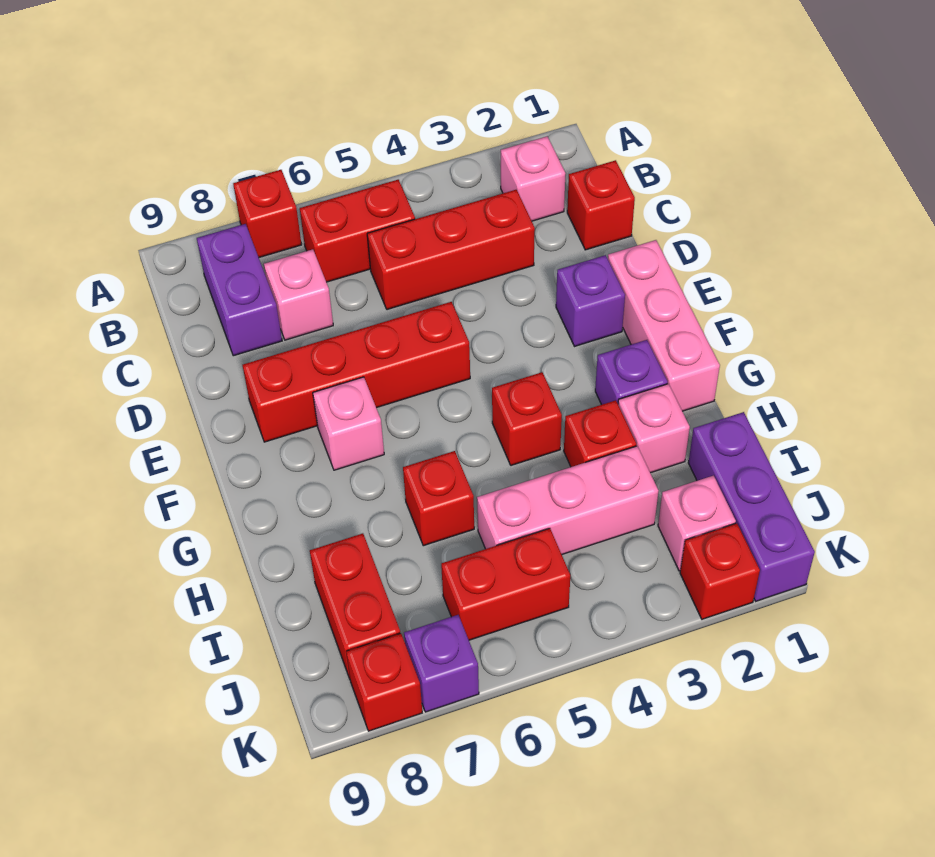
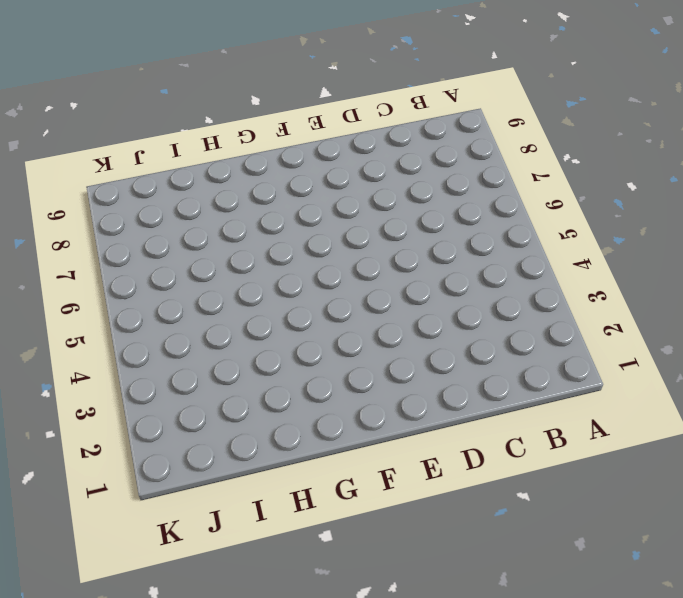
none -> red brick A7 level 1
none -> pink brick B2 level 1
none -> red brick B5:B6 level 1

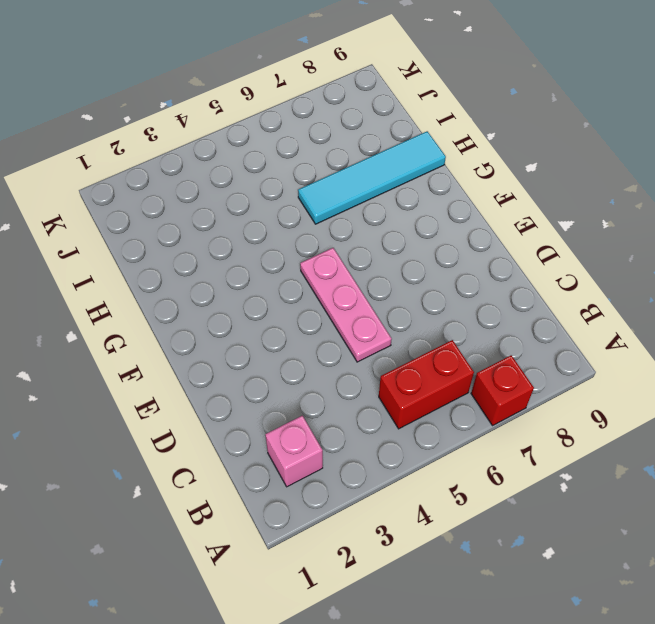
pink plate D5:F5 level 1 -> red brick E5:E8 level 1
cyan tile H6:H9 level 1 -> red brick H6 level 1
none -> purple brick B8:C8 level 1
none -> red brick C1 level 1
none -> red brick C3:C5 level 1

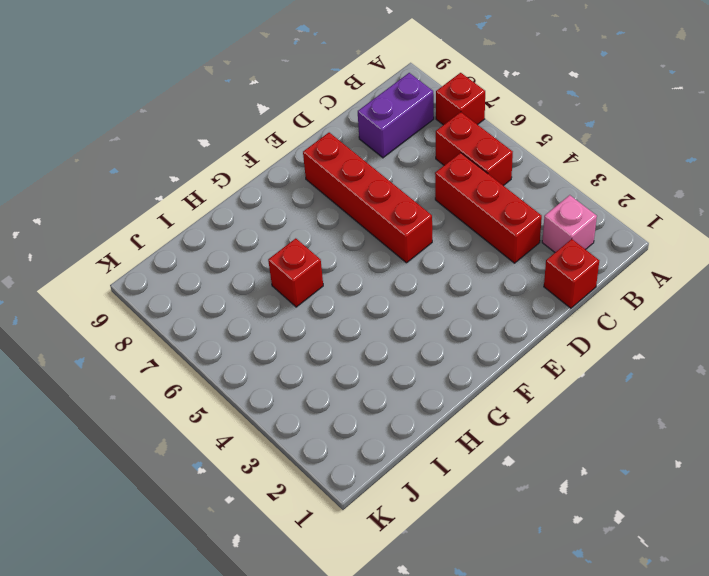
none -> pink brick C7 level 1
none -> pink brick E1:G1 level 1
none -> purple brick E2 level 1

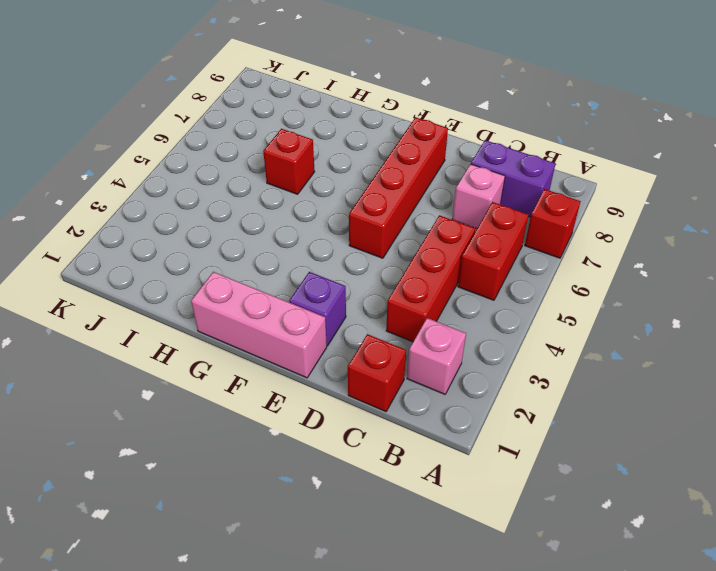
none -> pink brick F7 level 1
none -> purple brick G2 level 1
none -> red brick G4 level 1

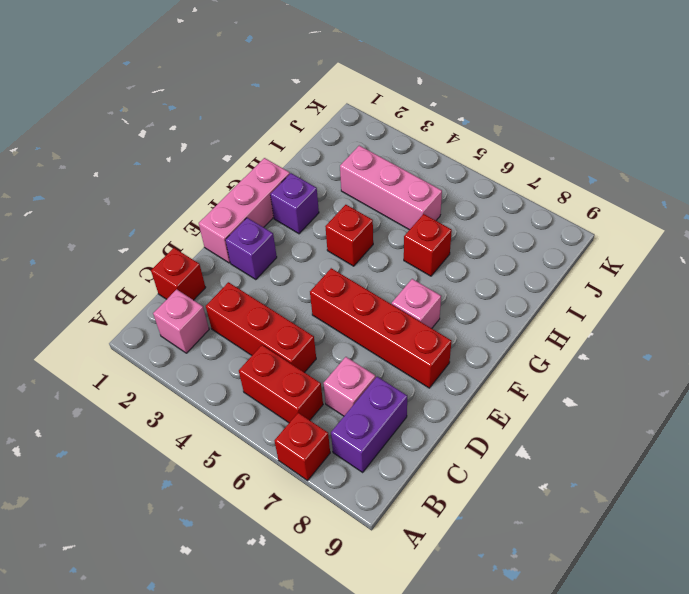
none -> pink brick H2 level 1
none -> red brick H3 level 1
none -> purple brick I1:K1 level 1

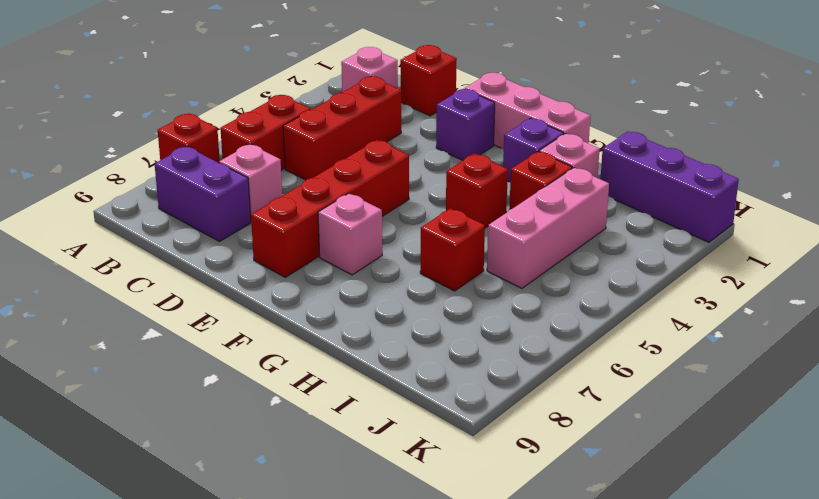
none -> red brick I8:J8 level 1
none -> pink brick J2 level 1
none -> red brick J5:J6 level 1

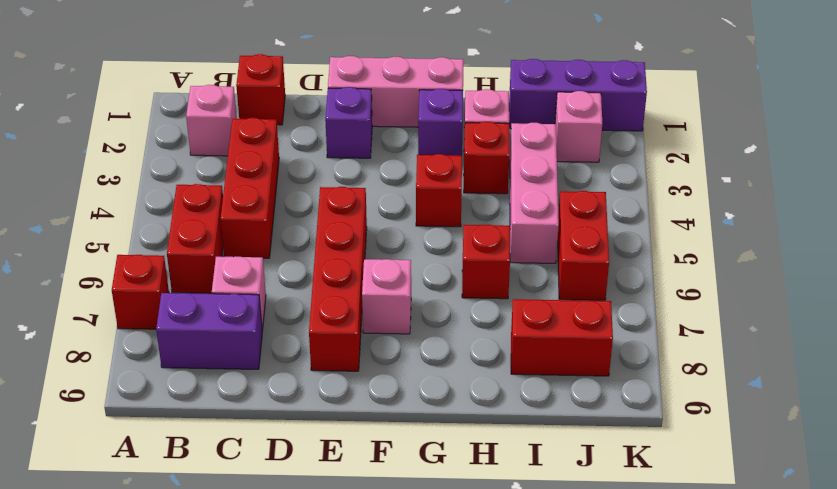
none -> red brick K2 level 1
none -> purple brick K7 level 1
none -> red brick K8 level 1

